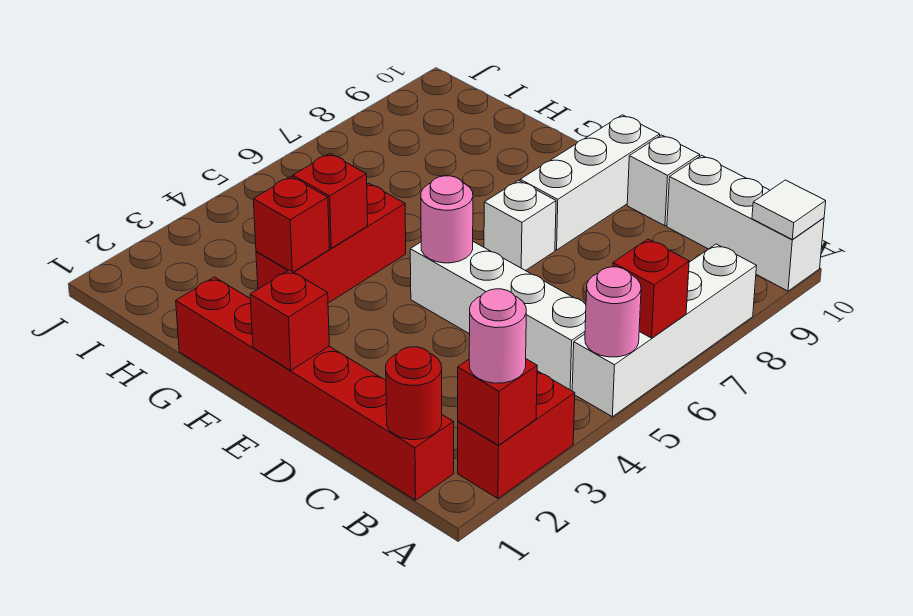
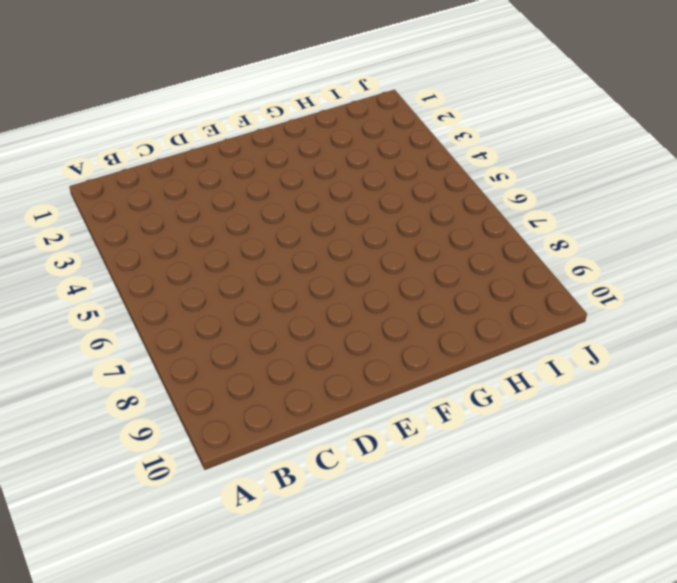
none -> red brick A2:A3 level 1
none -> white brick A5:A8 level 1
none -> white brick A10:C10 level 1

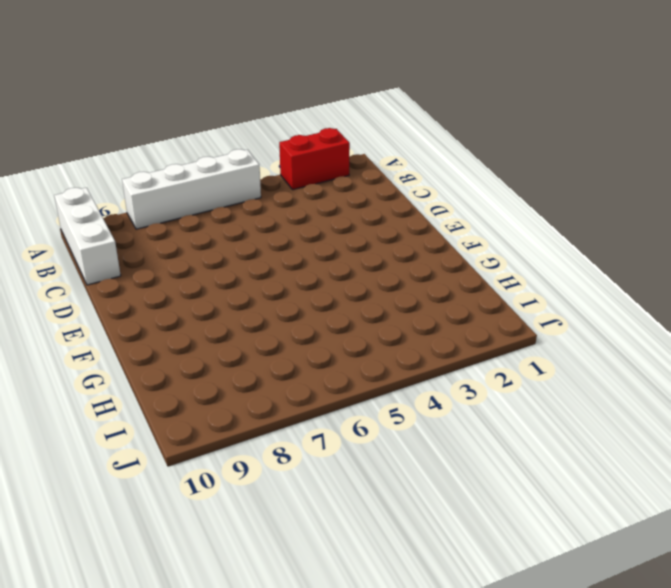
none -> red brick B1:G1 level 1
none -> white brick B5:E5 level 1
none -> white brick D10 level 1

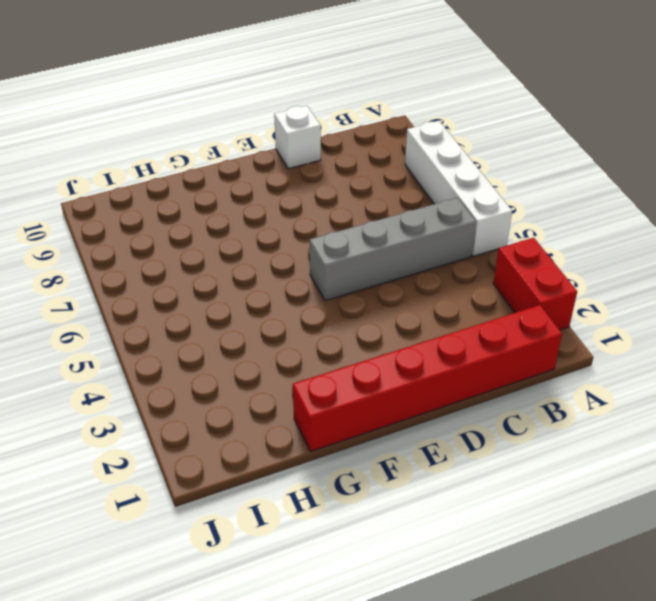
grey brick B5:E5 level 1 -> white brick B5:E5 level 1
none -> white brick A10:C10 level 1
none -> white brick E7 level 1
none -> white brick E8:E10 level 1

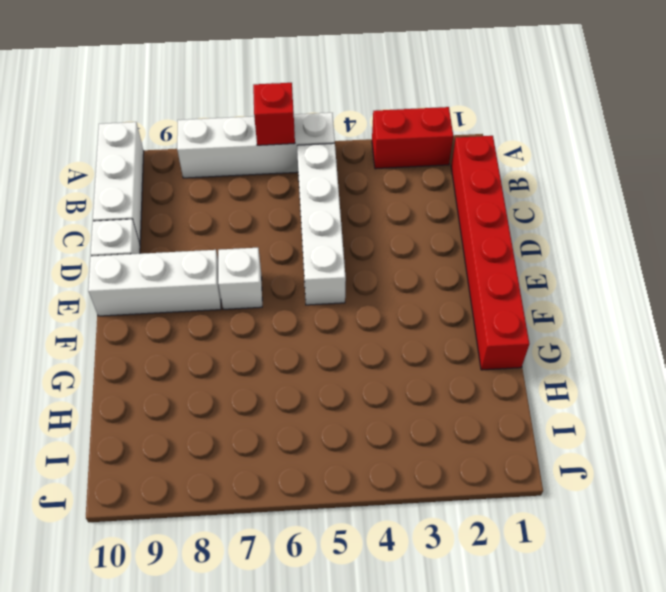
none -> red brick G3:G5 level 1
none -> red brick A2 level 2
none -> pink round brick A5 level 2

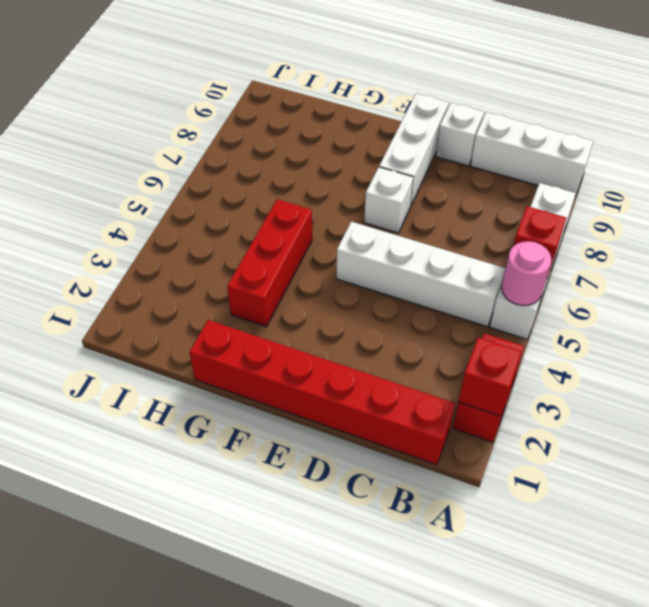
none -> white tile A10 level 2
none -> red round brick B1 level 2
none -> red brick E1 level 2

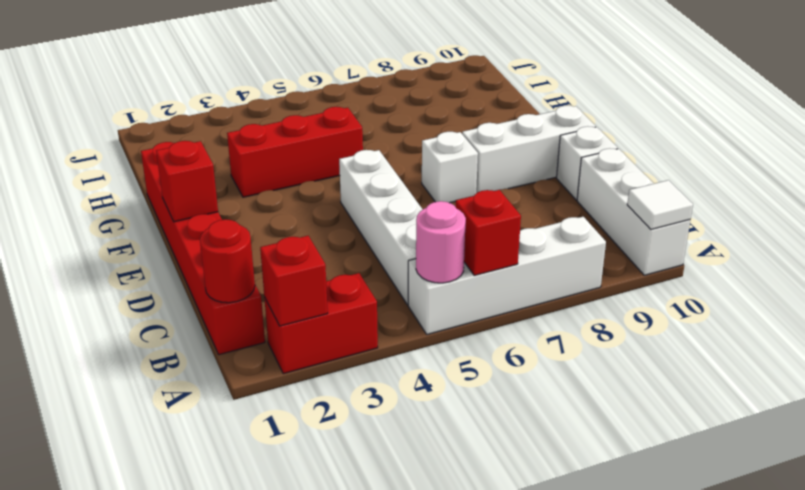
none -> pink round brick E5 level 2
none -> red brick G3 level 2
none -> red brick G4 level 2

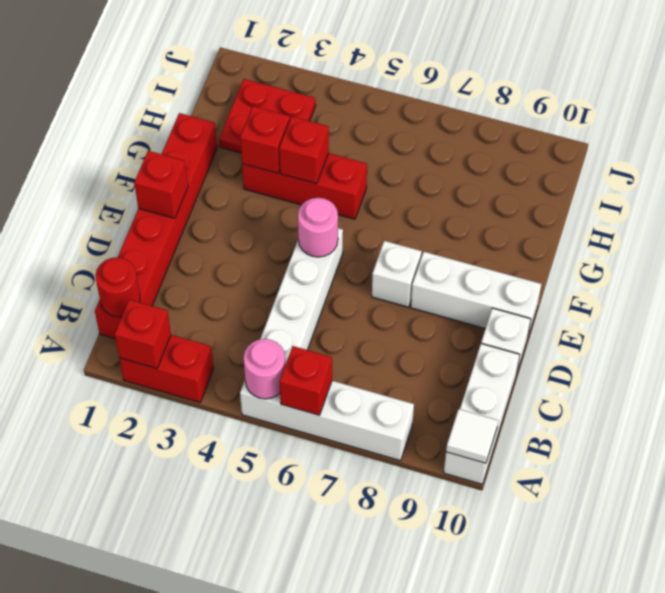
red plate H2:I3 level 1 -> none
none -> pink round brick A2 level 3

